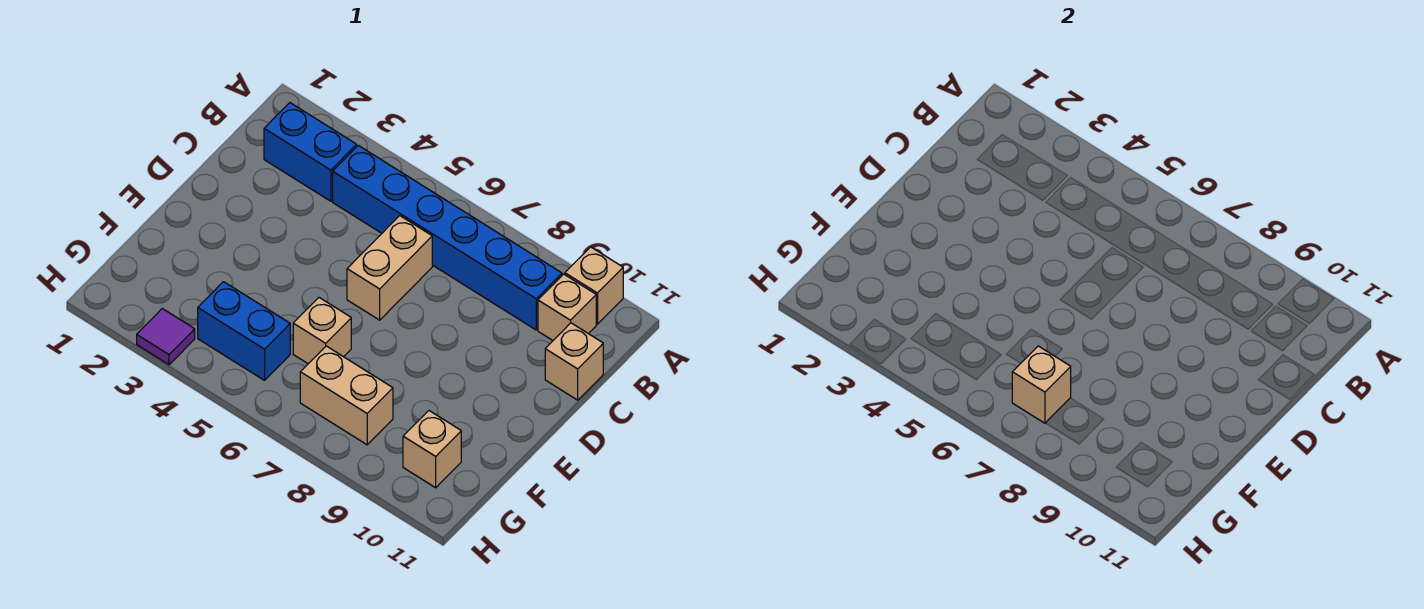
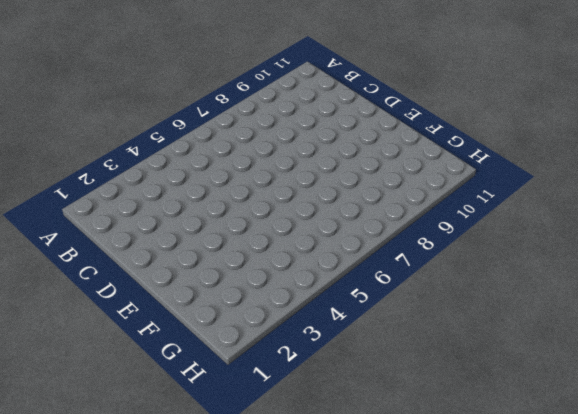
none -> tan brick A10 level 1
none -> blue brick B2:B3 level 1
none -> blue brick B4:B9 level 1

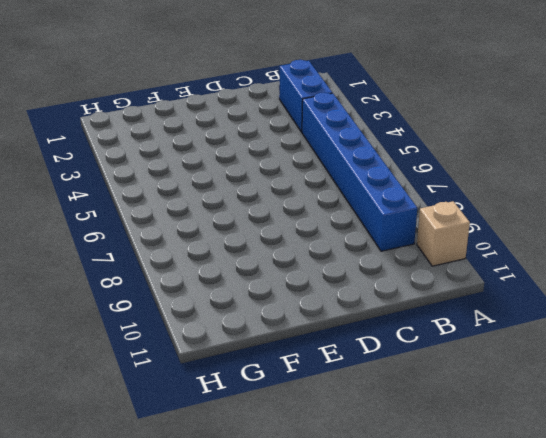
none -> tan brick B10 level 1
none -> tan brick C6:D6 level 1
none -> tan brick C11 level 1

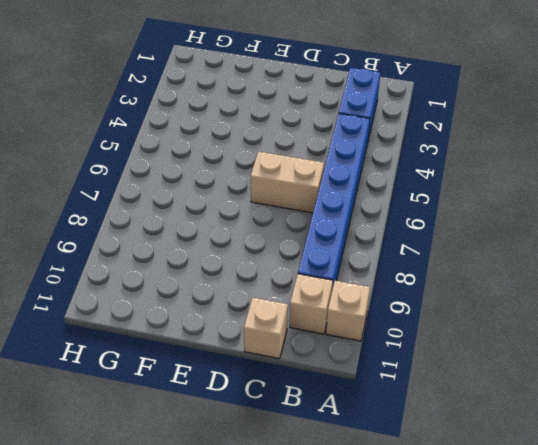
none -> tan brick F6 level 1
none -> blue brick G4:G5 level 1
none -> tan brick G7:G8 level 1

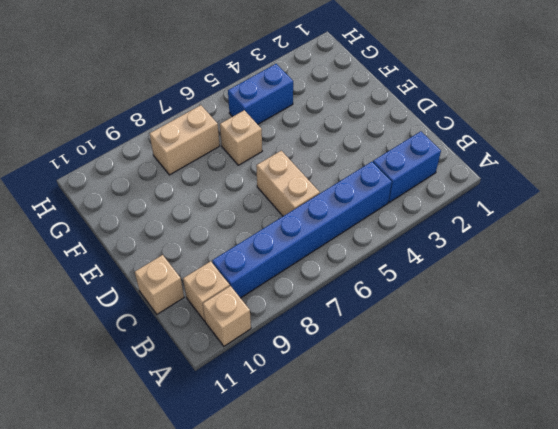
none -> tan brick G10 level 1
none -> purple tile H3 level 1
none -> tan brick G7 level 2

